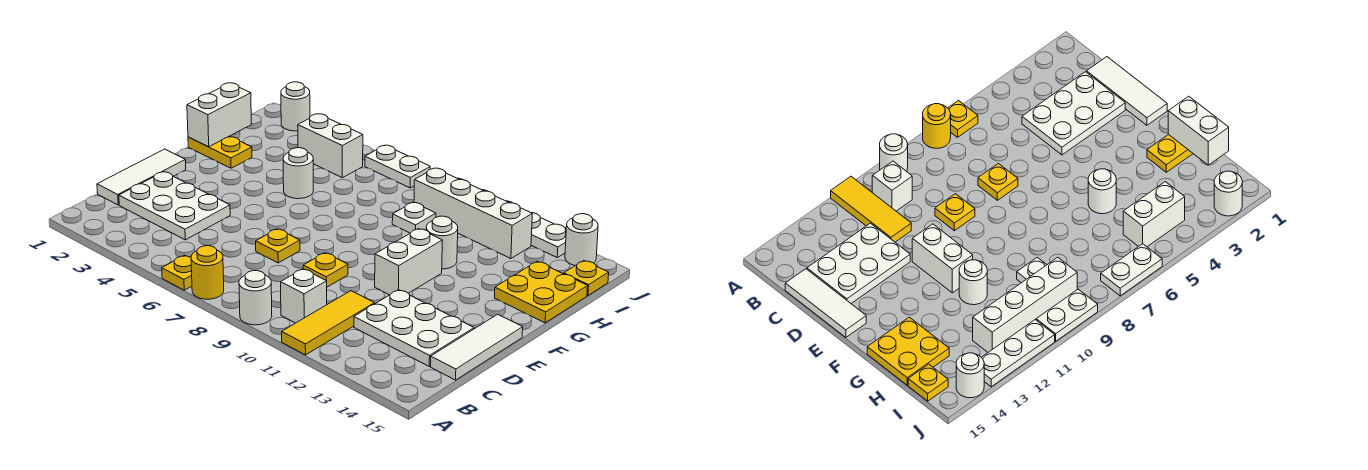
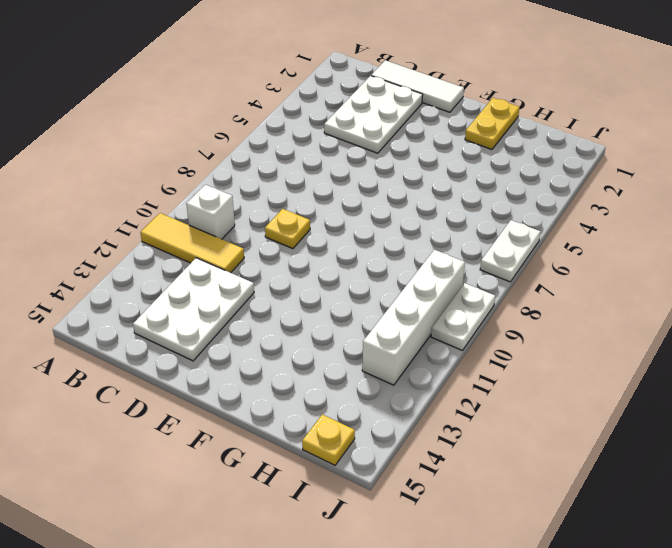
none -> yellow plate A6 level 1
none -> yellow round brick A7 level 1
none -> white round brick A9 level 1

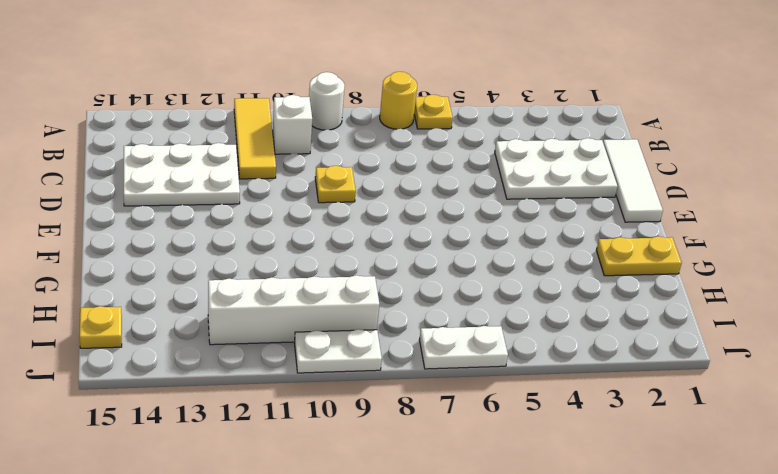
none -> white tile C15:E15 level 1
none -> yellow plate D7 level 1
none -> white brick E11:F11 level 1

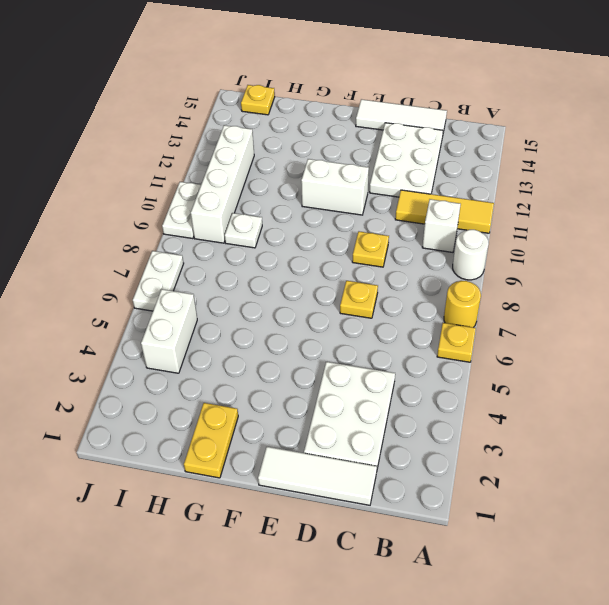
none -> white round brick G5 level 1
none -> white round brick G11 level 1
none -> yellow plate G14:H15 level 1

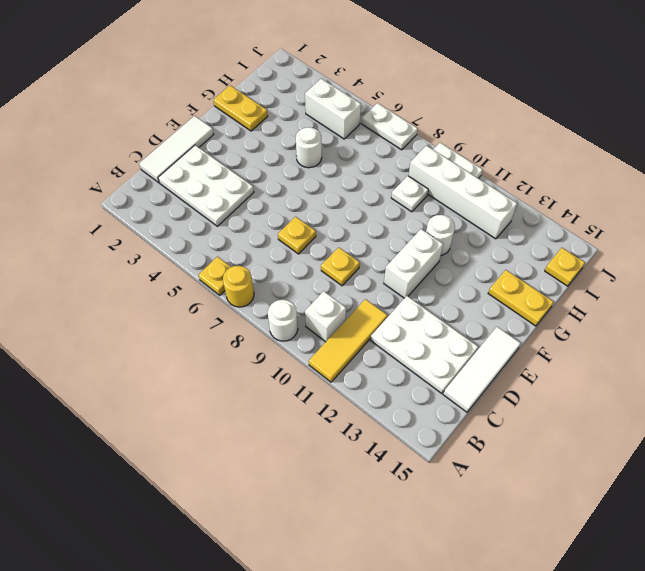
yellow plate G14:G15 level 1 -> yellow plate G14:H15 level 1
none -> white round brick J2 level 1
none -> white plate J11:J13 level 1
none -> white round brick J14 level 1

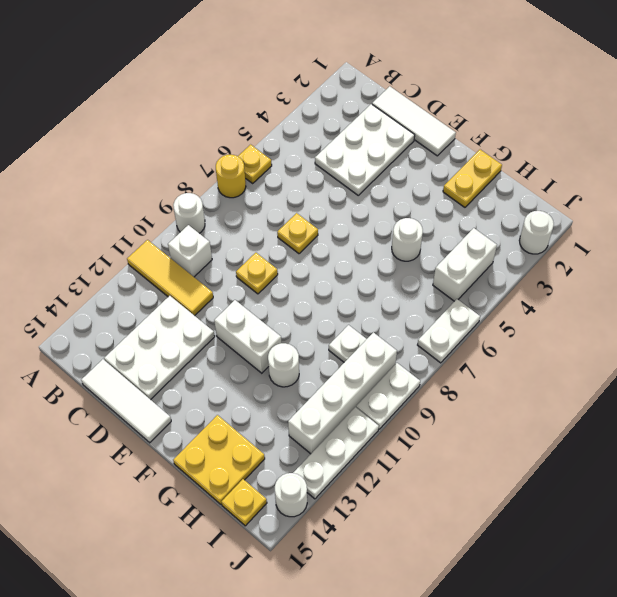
none -> white brick G1:H1 level 2

